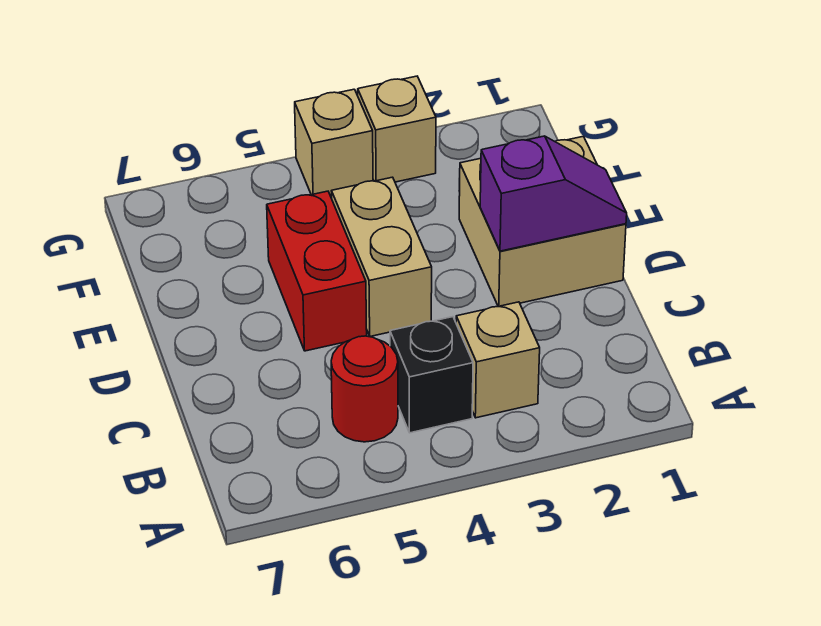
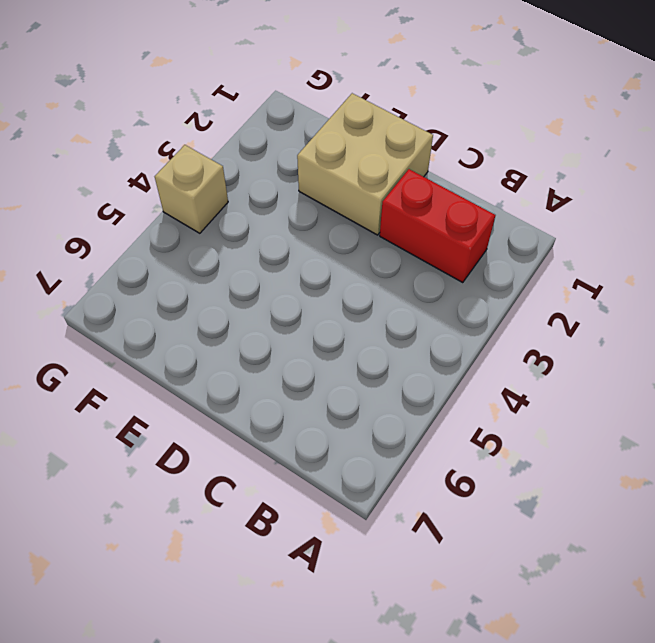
red brick B2:C2 level 1 -> red brick D5:E5 level 1
none -> tan brick B3 level 1
none -> black brick B4 level 1

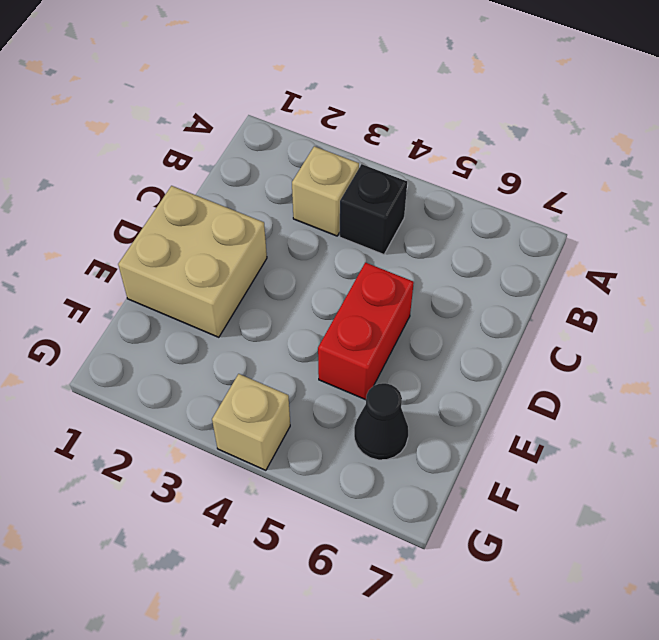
black cone F6 level 1 -> none
none -> red round brick B5 level 1
none -> tan brick D4:E4 level 1

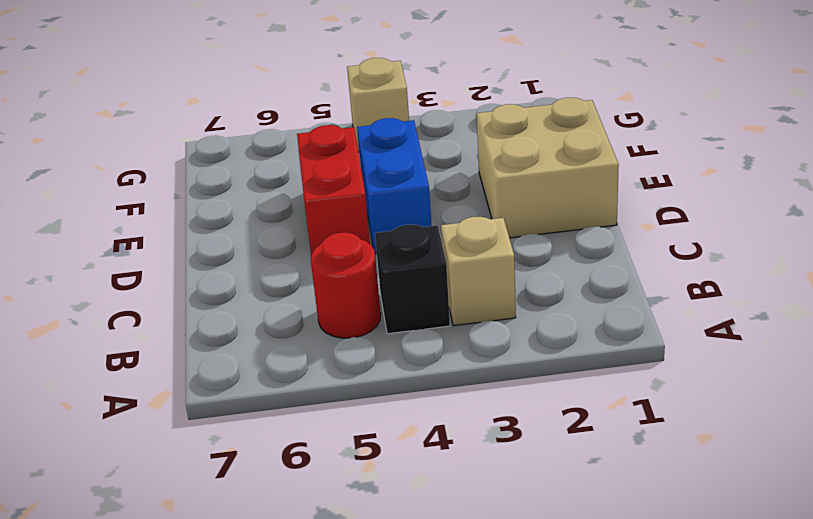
blue brick D4:E4 level 1 -> tan brick D4:E4 level 1
none -> tan brick G3 level 1
none -> purple slope D1:D2 level 2 top 2

